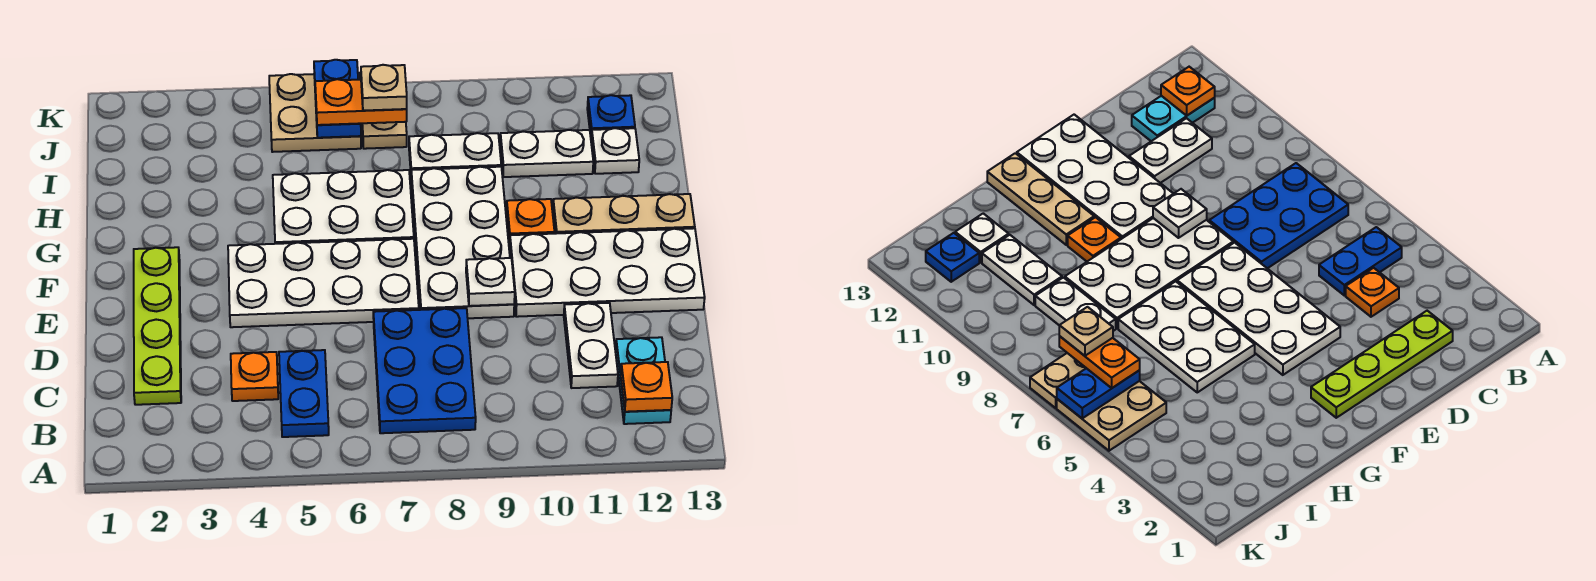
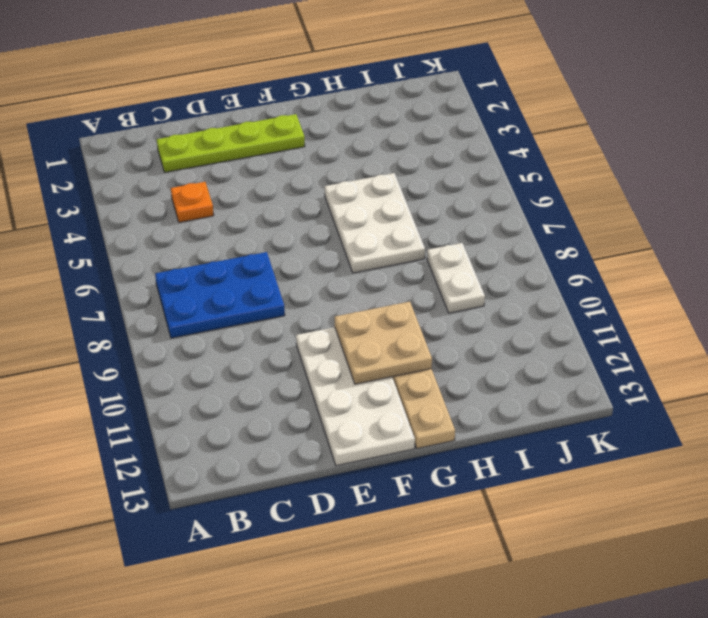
tan plate F10:G11 level 2 -> tan plate J5:K6 level 1
none -> blue plate B5:C5 level 1
none -> cyan plate B12:C12 level 1
none -> white plate C11:D11 level 1

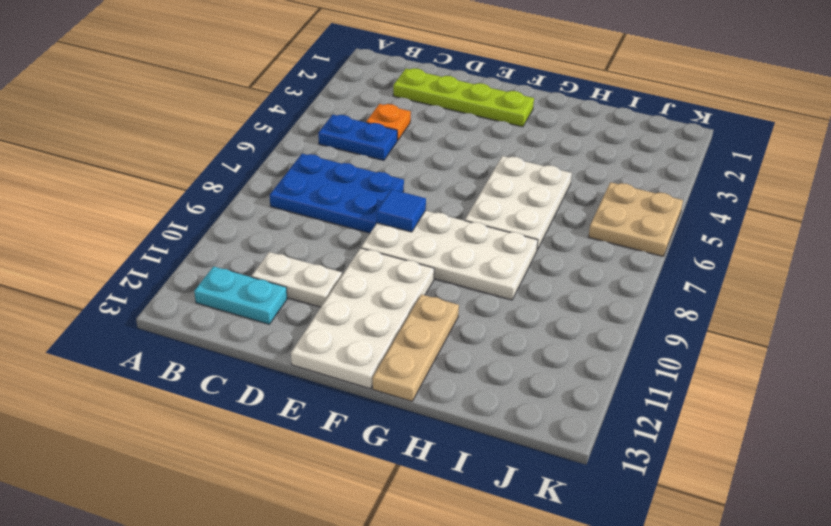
blue tile E8 level 2 -> none
none -> white plate E4:F7 level 1
none -> orange plate G10 level 1
none -> white plate I8:I9 level 1

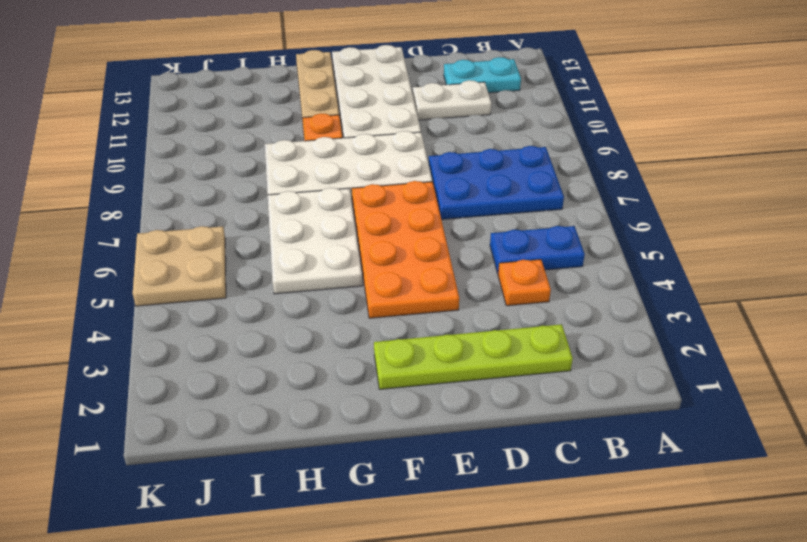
orange plate E4:F7 level 1 -> white plate E4:F7 level 1
none -> white plate I8:I9 level 1
none -> white plate I10:I11 level 1
none -> white plate I12 level 1

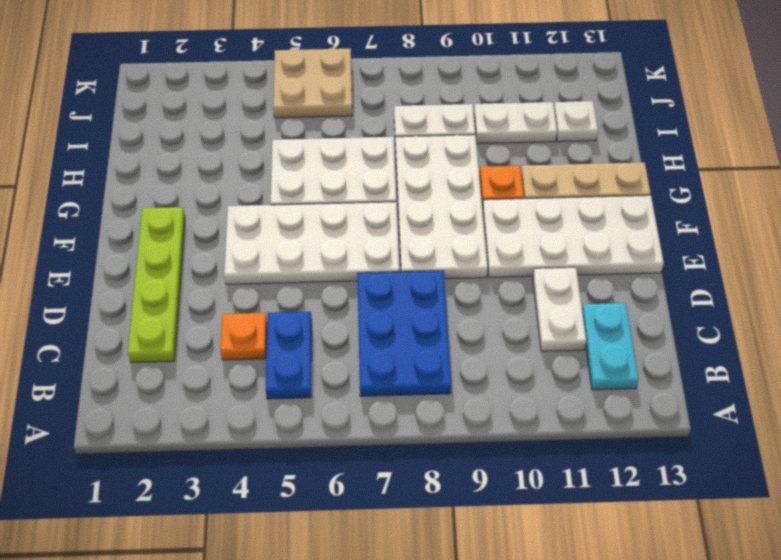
none -> tan plate J7:K7 level 1
none -> blue plate J12 level 1
none -> orange plate B12 level 2

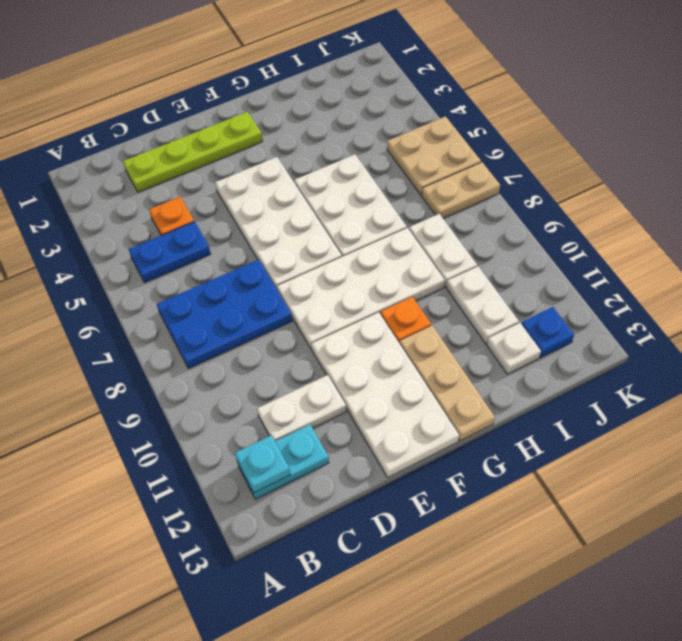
cyan plate B12 level 2 -> orange plate B12 level 2
none -> white plate E9 level 2
none -> blue plate J6:K6 level 2
none -> orange plate J6:J7 level 3

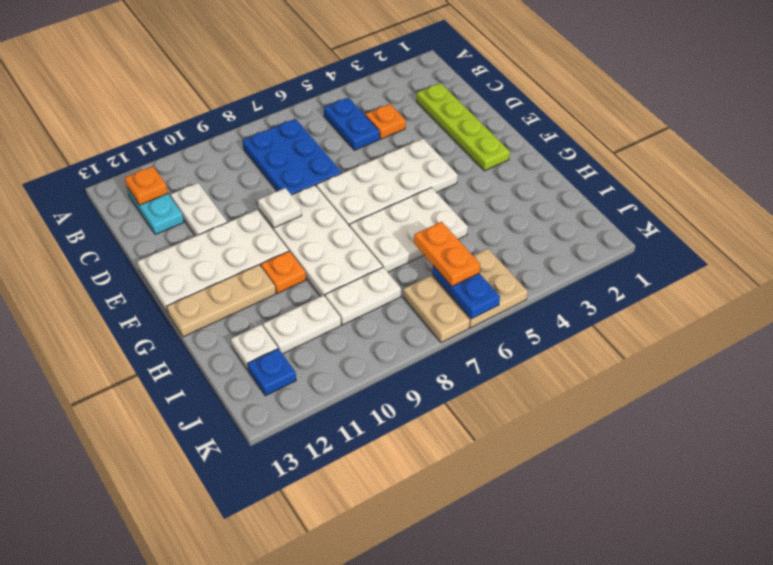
orange plate I6:J6 level 3 -> orange plate J6:J7 level 3
none -> tan plate J7 level 4

